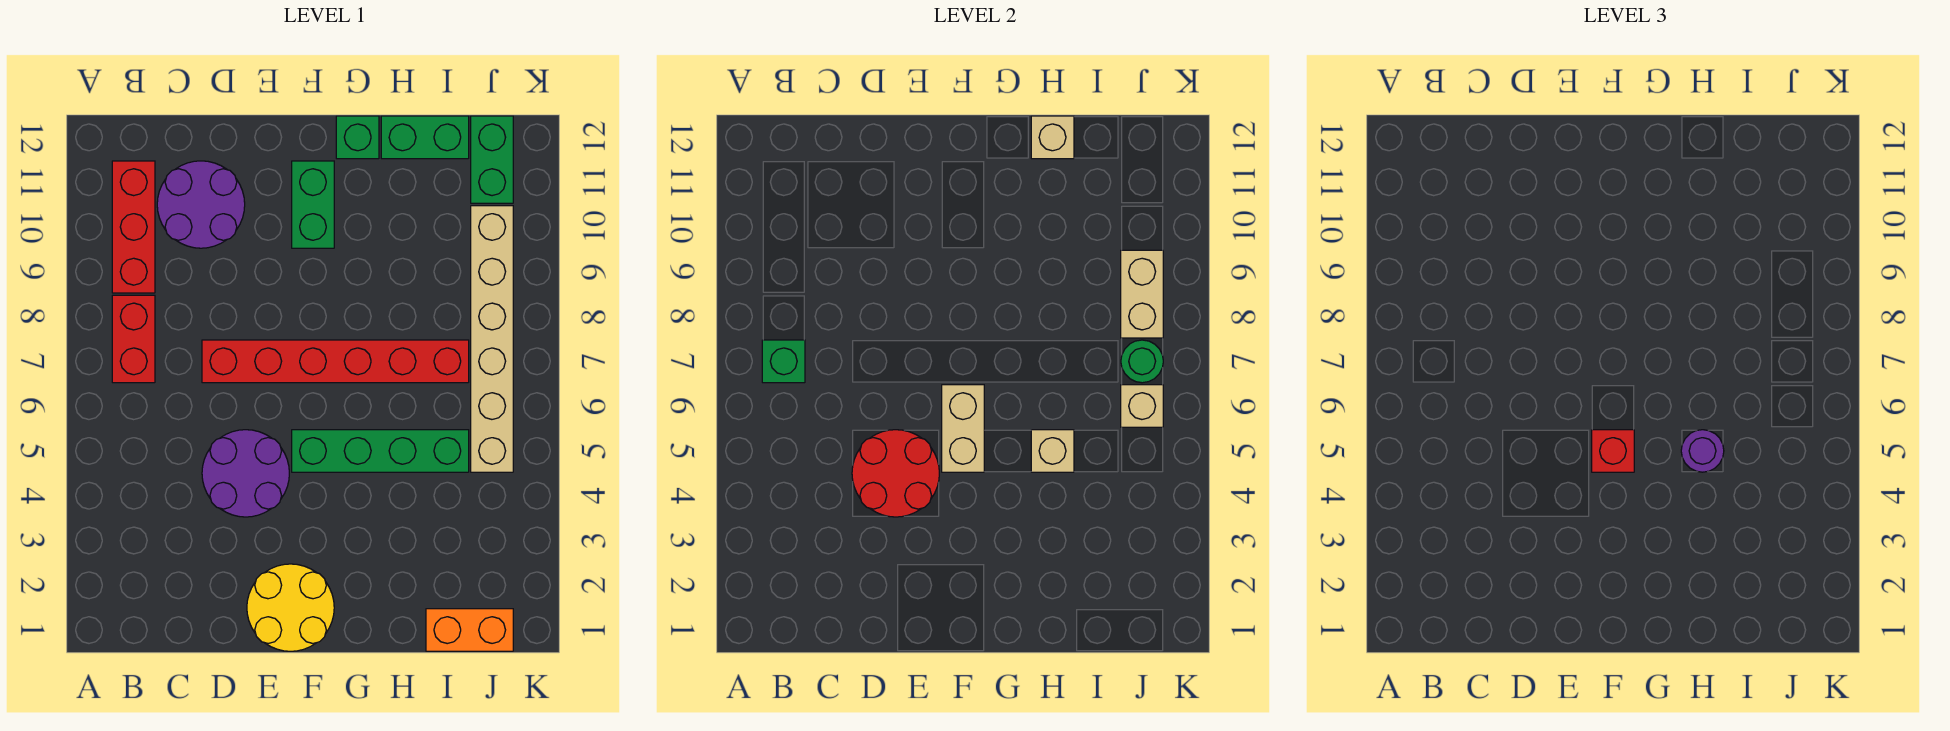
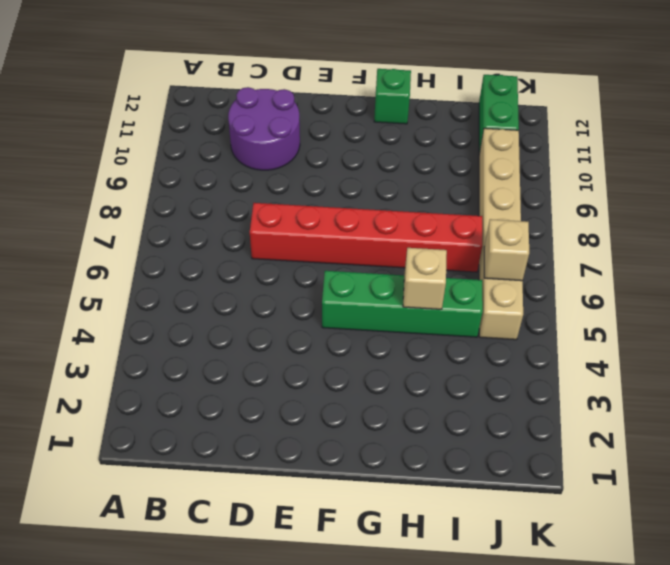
none -> red brick B7:B8 level 1
none -> red brick B9:B11 level 1
none -> purple round brick D4:E5 level 1

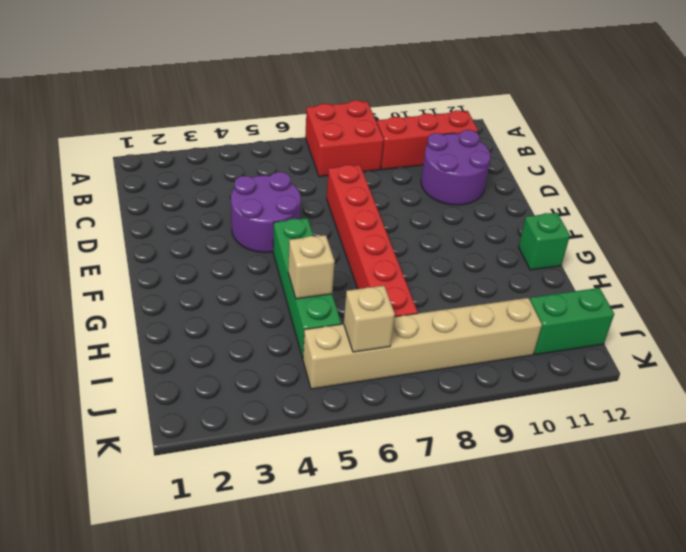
red brick A7:B8 level 1 -> red brick B7:B8 level 1
none -> yellow round brick E1:F2 level 1
none -> green brick F10:F11 level 1
none -> green brick H12:I12 level 1

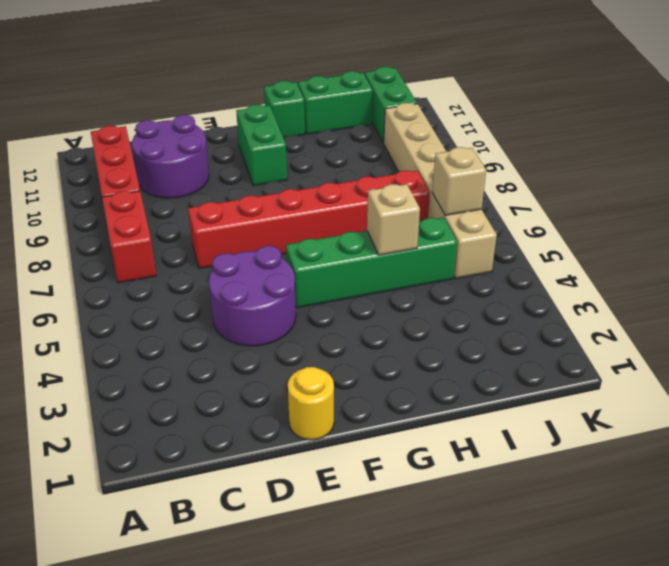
yellow round brick E1 level 1 -> yellow round brick E1:F2 level 1
none -> orange brick I1:J1 level 1
none -> green brick B7 level 2
none -> red round brick D4:E5 level 2

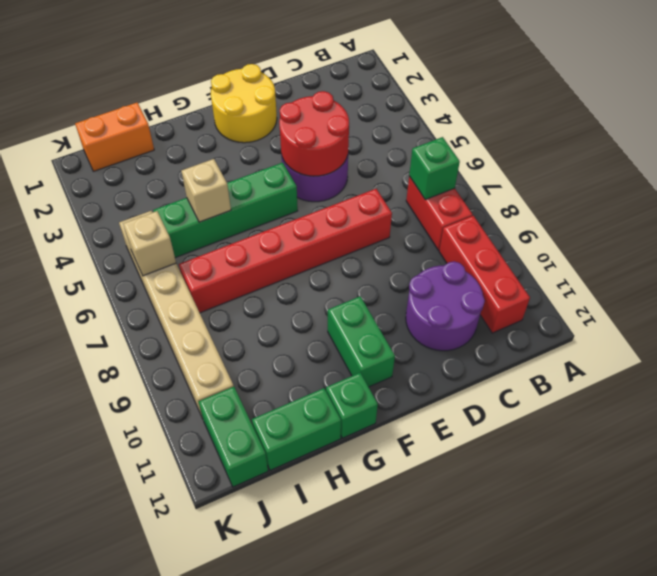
none -> tan brick F5:F6 level 2
none -> tan brick H12 level 2
none -> green round brick J7 level 2

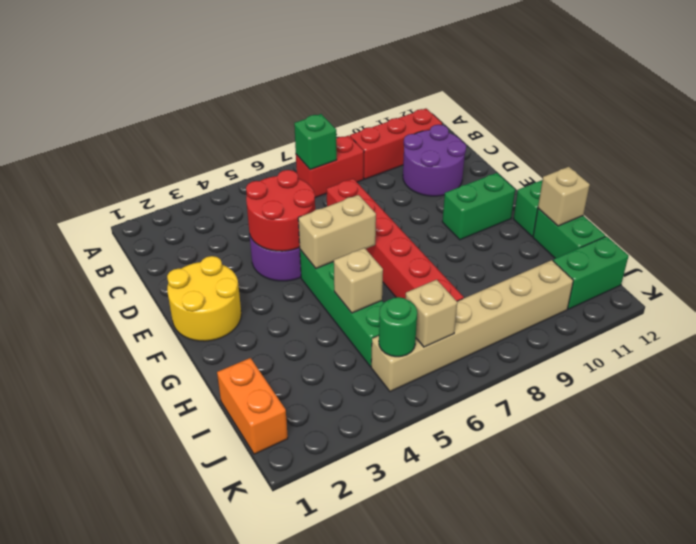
green round brick J5 level 2 -> green round brick J7 level 2
none -> tan brick J8:J9 level 2
none -> red brick F5 level 3
none -> purple round brick H5 level 3

